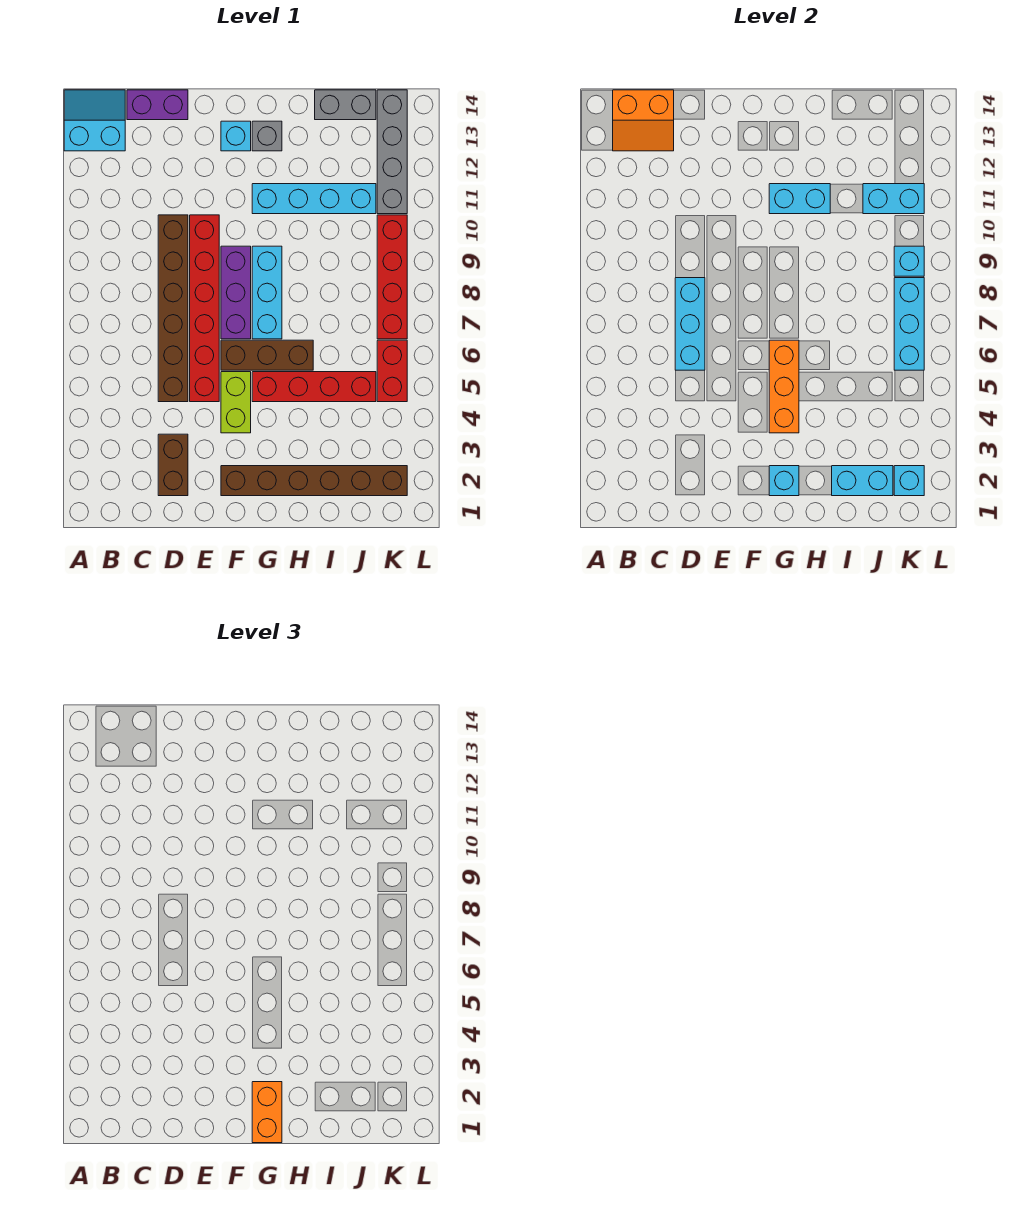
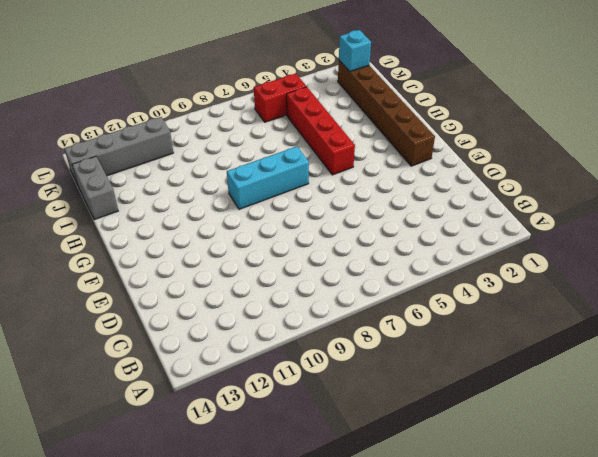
none -> cyan slope A13:B14 level 1 top 13
none -> purple brick C14:D14 level 1
none -> brown brick D2:D3 level 1

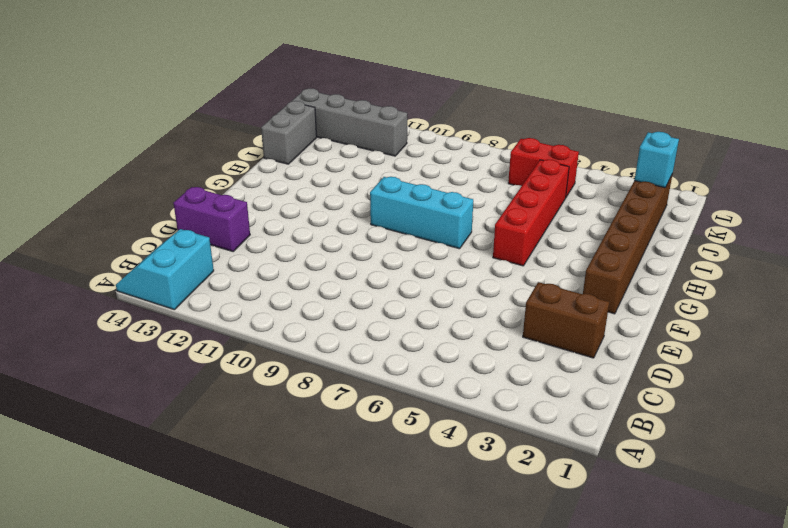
purple brick D13:D14 level 1 -> purple brick C14:D14 level 1
none -> brown brick D5:D10 level 1
none -> red brick E5:E10 level 1
none -> lime brick F4:F5 level 1

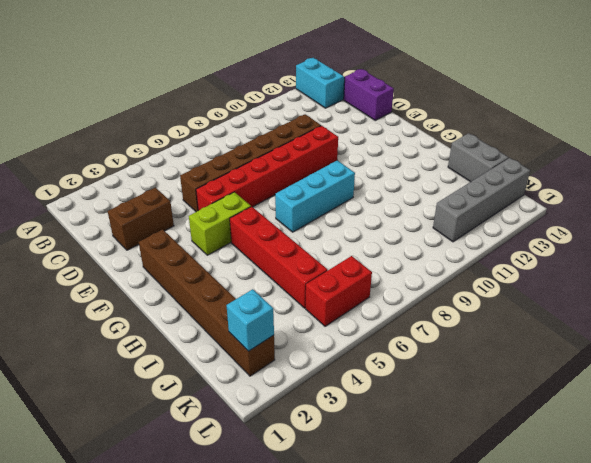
none -> brown brick F6:H6 level 1
none -> purple brick F7:F9 level 1
none -> cyan brick F13 level 1

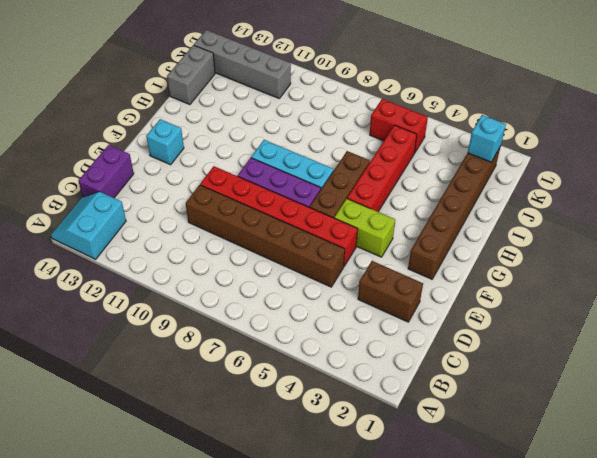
none -> cyan brick G11:J11 level 1
none -> grey brick G13 level 1
none -> red brick K7:K10 level 1

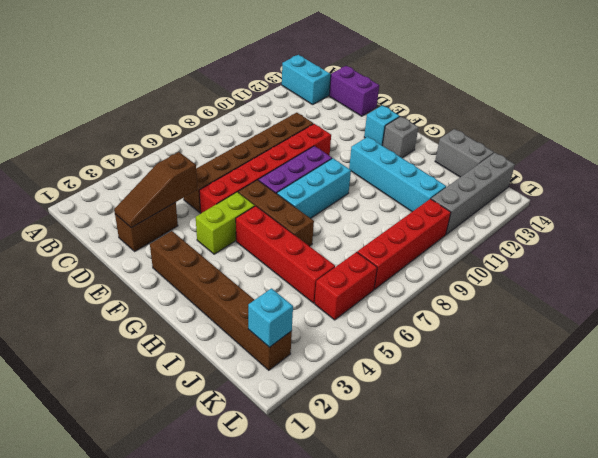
brown slope D2:D4 level 2 top 4 -> none
none -> orange slope B13:C14 level 2 top 14
none -> cyan brick D6:D8 level 2
none -> cyan brick G2 level 2

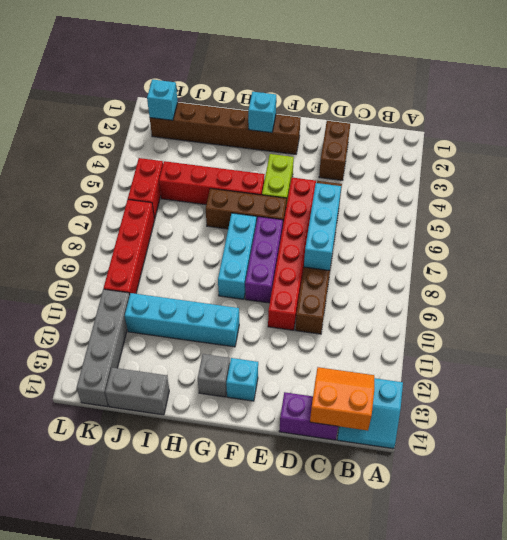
none -> orange brick G4:G6 level 2
none -> cyan brick G11:H11 level 2
none -> cyan brick I2:J2 level 2

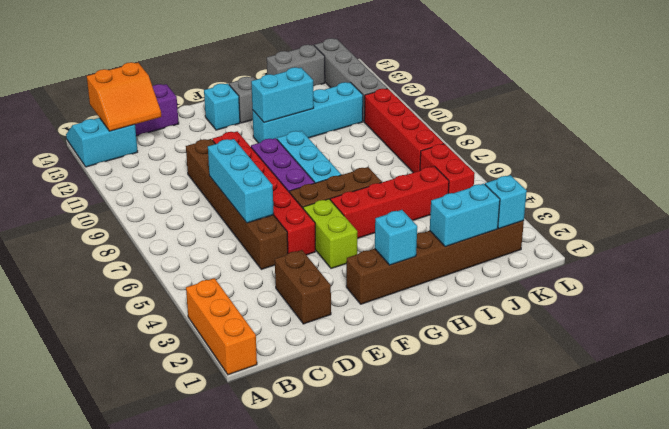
orange brick A1:A3 level 1 -> orange brick G4:G6 level 2
none -> cyan brick J11:K11 level 2
none -> cyan brick K6:K8 level 2
none -> cyan brick K9 level 2

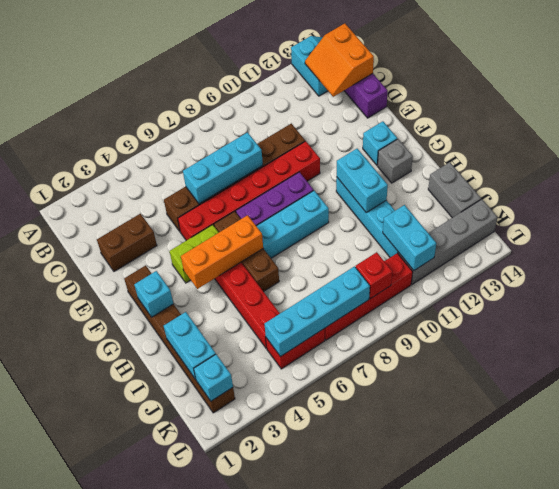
cyan brick K5:K8 level 2 -> cyan brick K6:K8 level 2
red brick K9 level 2 -> cyan brick K9 level 2
none -> orange brick G1:G2 level 3

